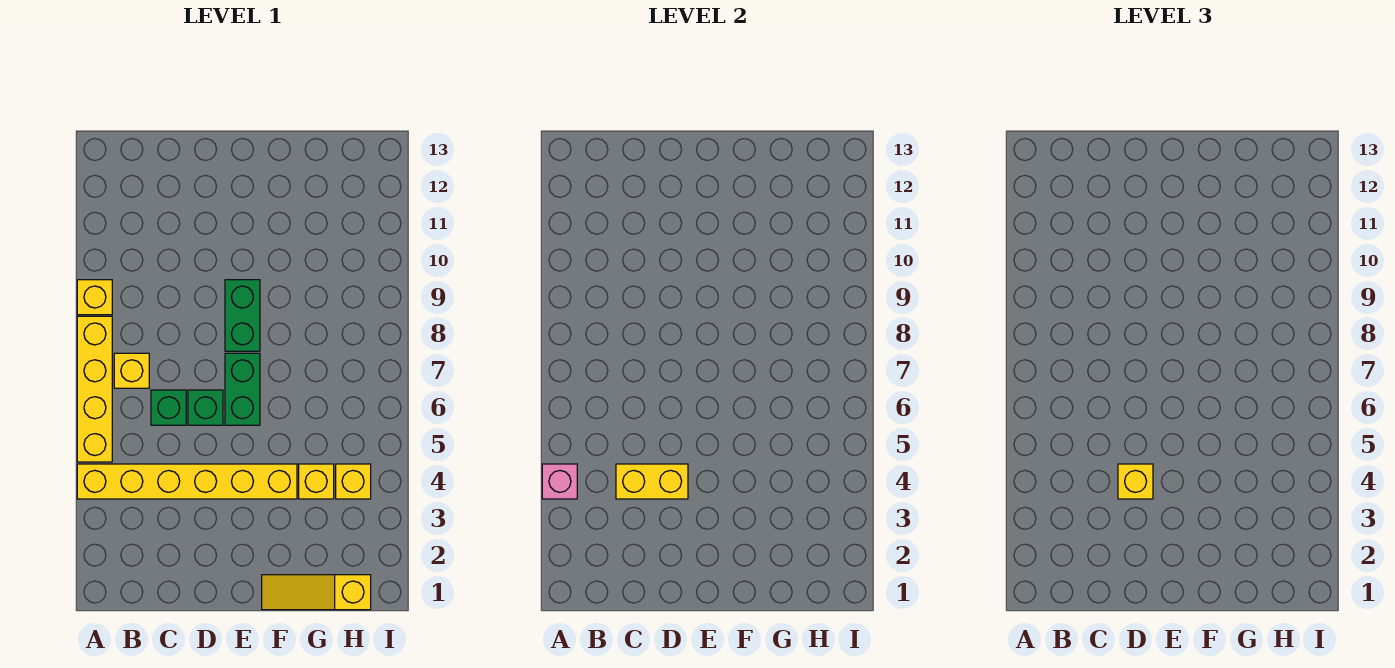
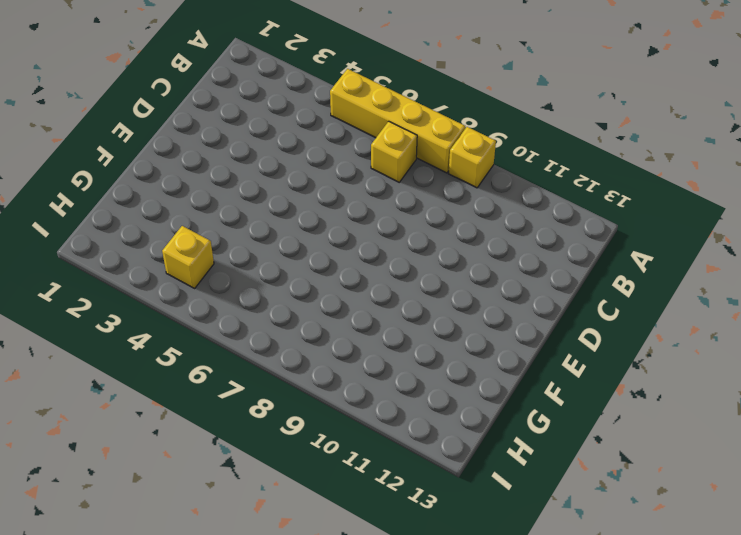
none -> yellow brick A4:F4 level 1
none -> green brick C6 level 1
none -> green brick D6 level 1

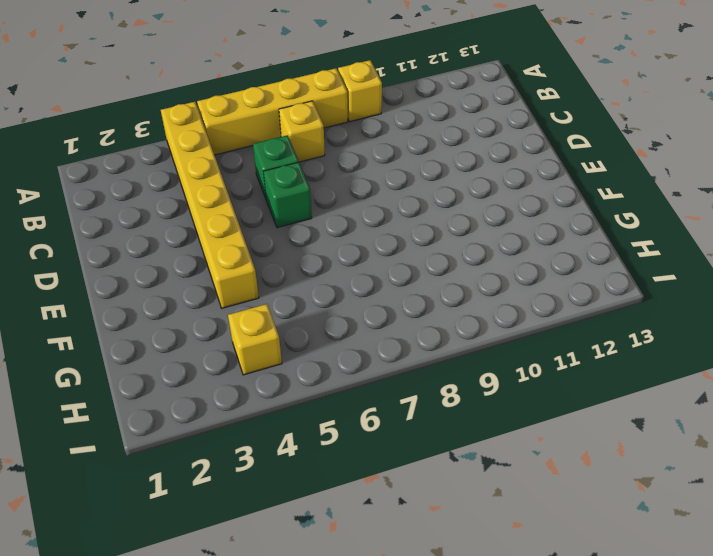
none -> green brick E6:E7 level 1
none -> green brick E8:E9 level 1
none -> yellow slope F1:H1 level 1 top H

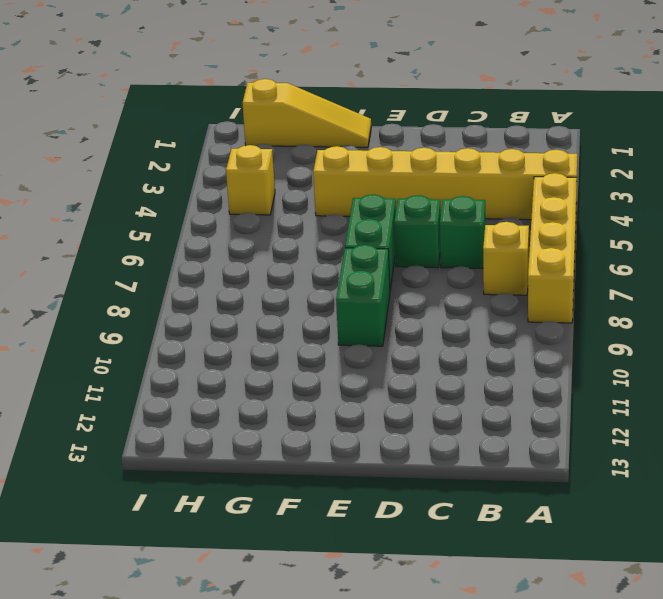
none -> yellow brick A9 level 1
none -> yellow brick G4 level 1
none -> pink brick A4 level 2

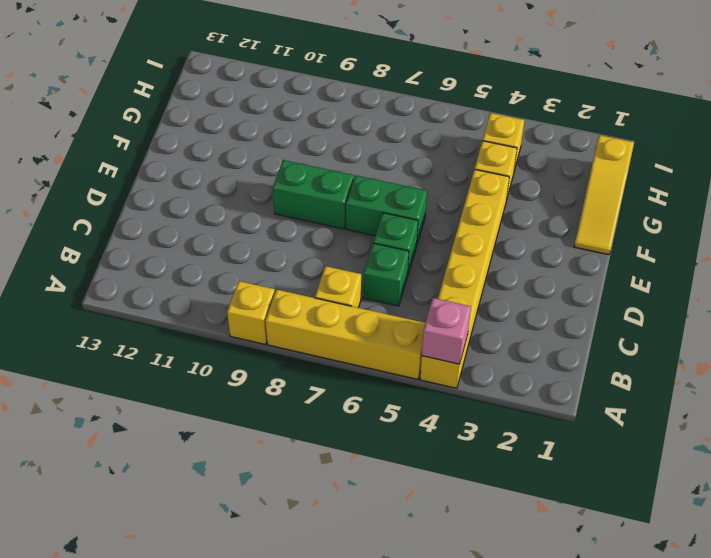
none -> yellow brick C4:D4 level 2
none -> yellow brick D4 level 3

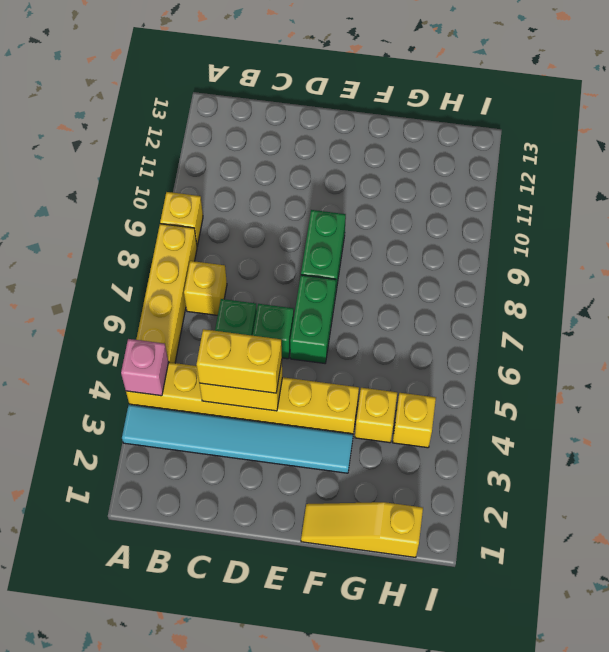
cyan tile A3:F3 level 1 -> none
yellow brick C4:D4 level 3 -> yellow brick D4 level 3

